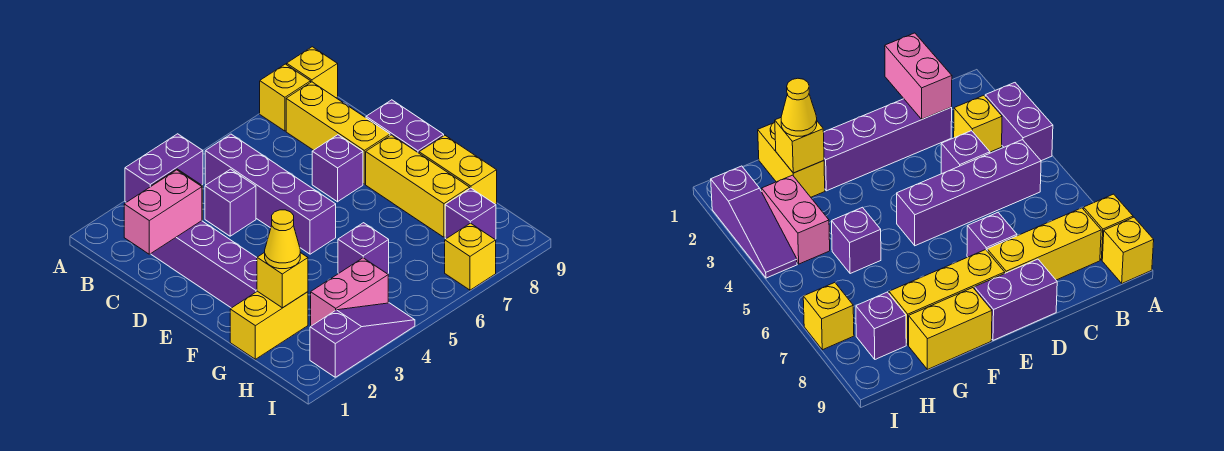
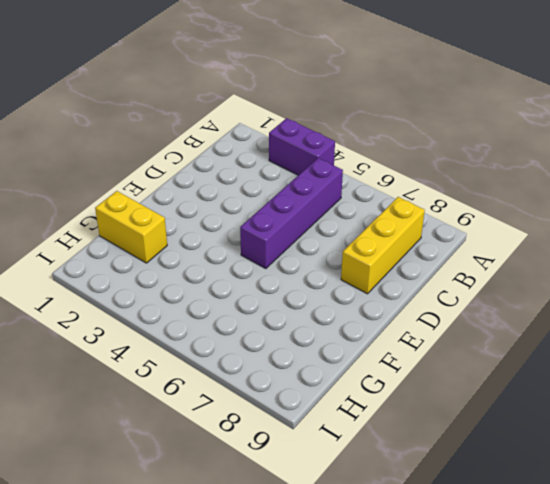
none -> yellow brick A8 level 1
none -> yellow brick A9 level 1
none -> yellow brick B3 level 1

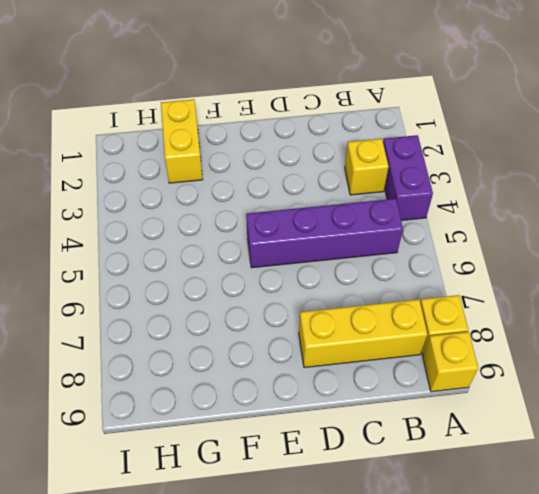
none -> purple brick C2:F2 level 1
none -> purple brick C4 level 1
none -> purple brick D7 level 1

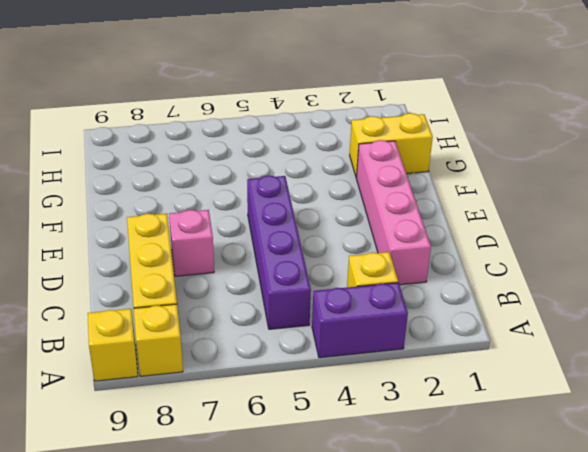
pink brick C2:F2 level 1 -> purple brick C2:F2 level 1
pink brick D7 level 1 -> purple brick D7 level 1
none -> purple brick C4 level 1
none -> purple brick D9:E9 level 1
none -> yellow brick E8:G8 level 1

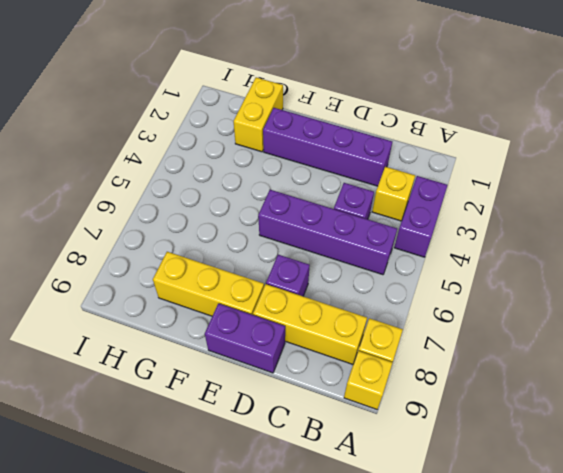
none -> yellow brick F9:G9 level 1
none -> purple brick G5 level 1
none -> pink brick H3:H4 level 1

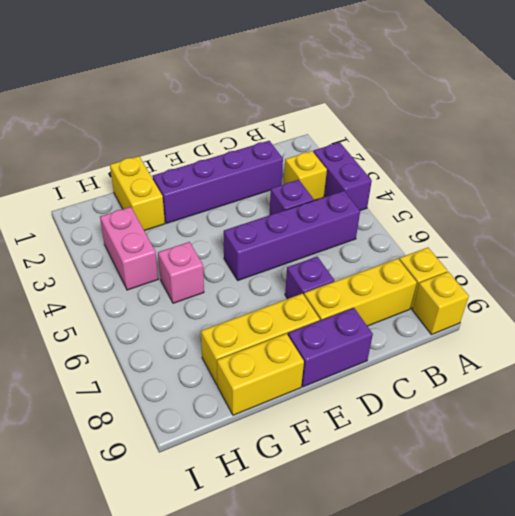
pink brick G5 level 1 -> purple brick G5 level 1
none -> purple brick H8 level 1
none -> purple slope I2:I4 level 1 top 2
none -> yellow brick I7 level 1

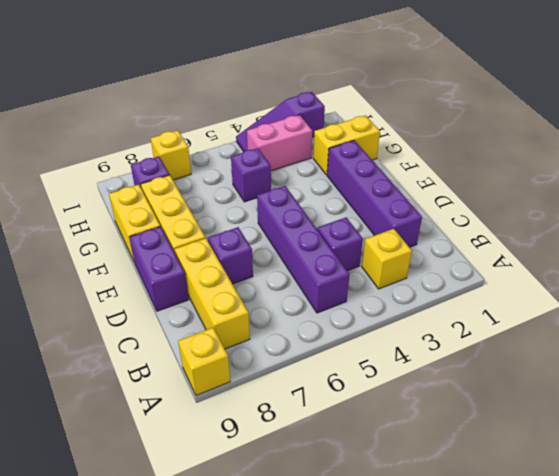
none -> purple brick A3:A4 level 1
none -> yellow brick A8 level 1
none -> pink brick C1:C2 level 2

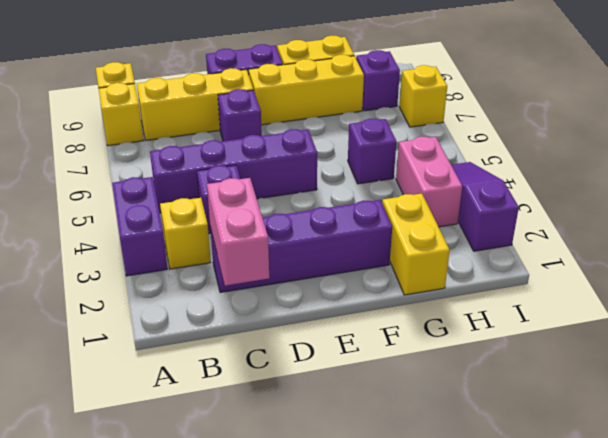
none -> yellow brick G2 level 2
none -> yellow cone G2 level 3

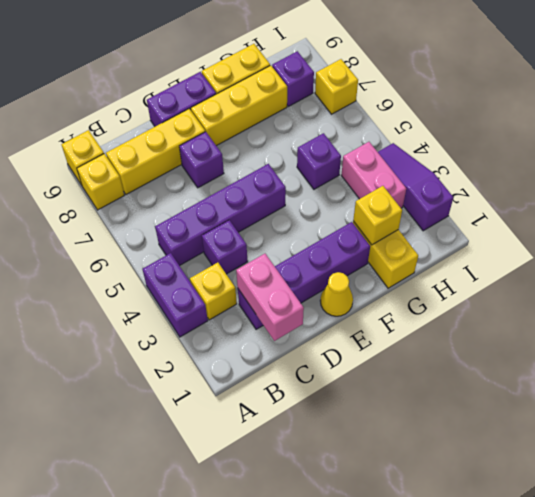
yellow cone E1 level 1 -> yellow cone G2 level 3

